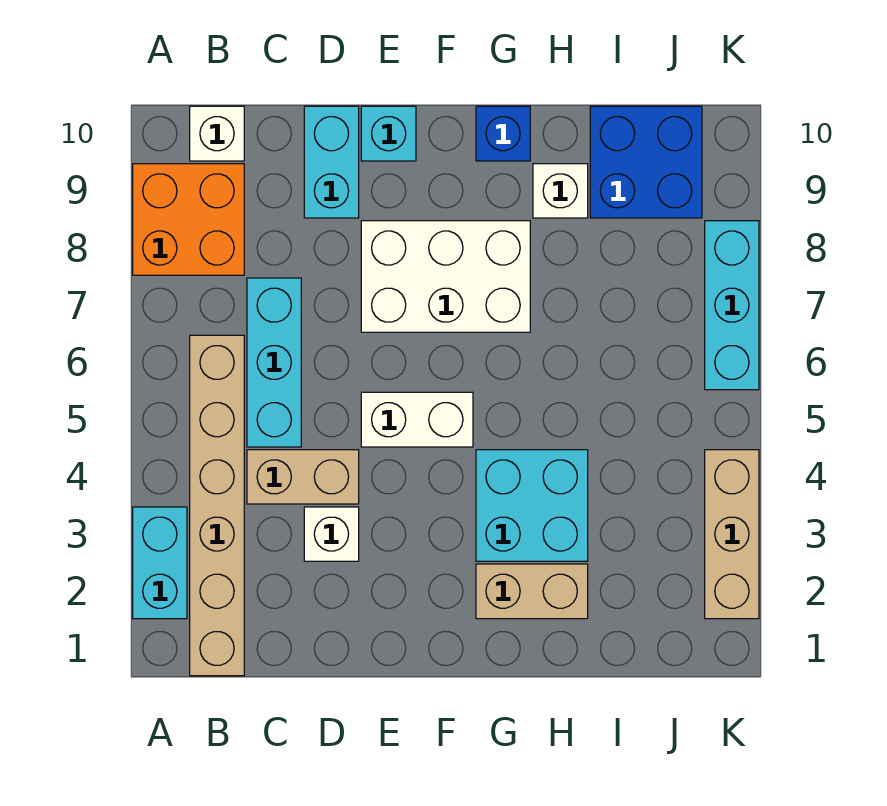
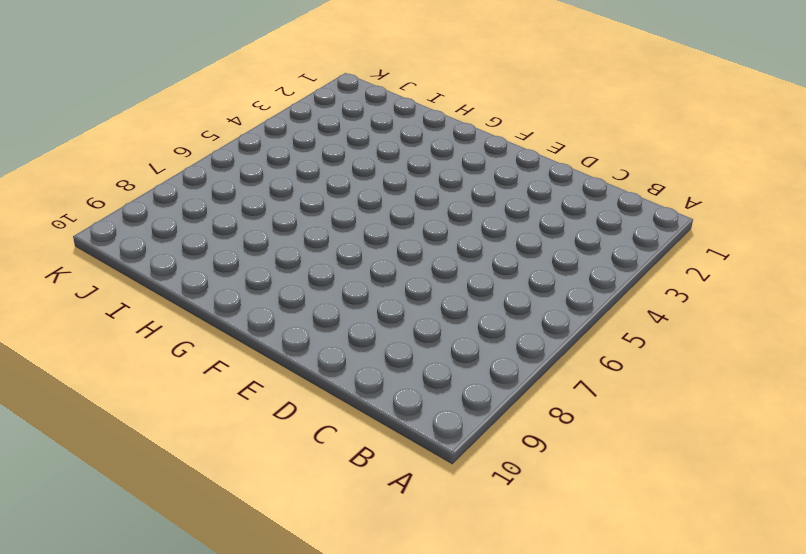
none -> cyan brick A2:A3 level 1
none -> orange brick A8:B9 level 1
none -> tan brick B1:B6 level 1

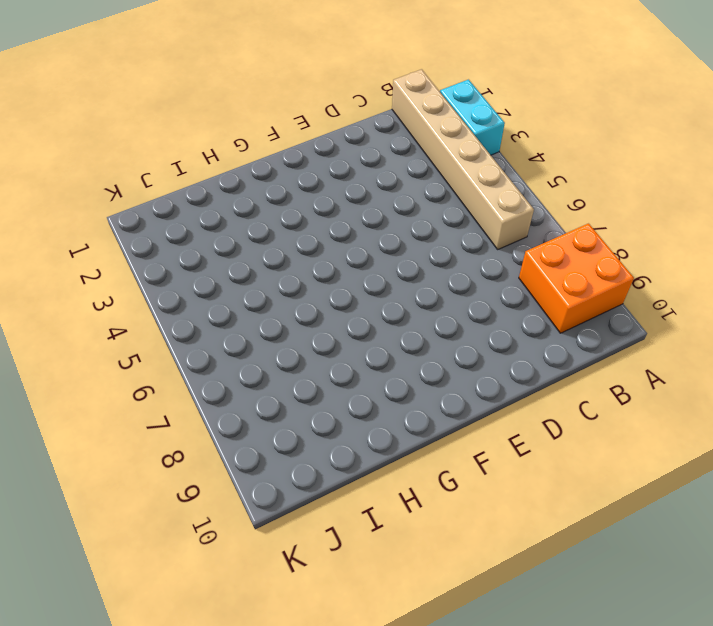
none -> white brick B10 level 1
none -> tan brick C4:D4 level 1
none -> cyan brick C5:C7 level 1

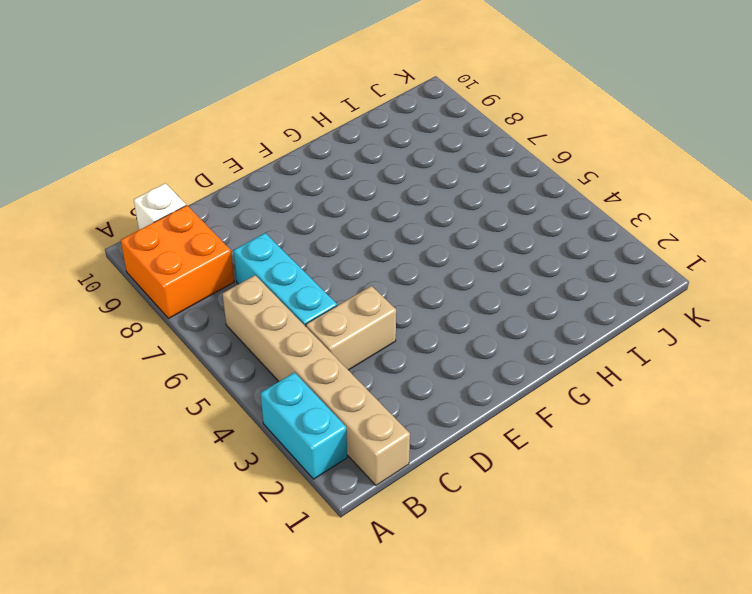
none -> white brick D3 level 1
none -> cyan brick D9:D10 level 1
none -> white brick E5:F5 level 1

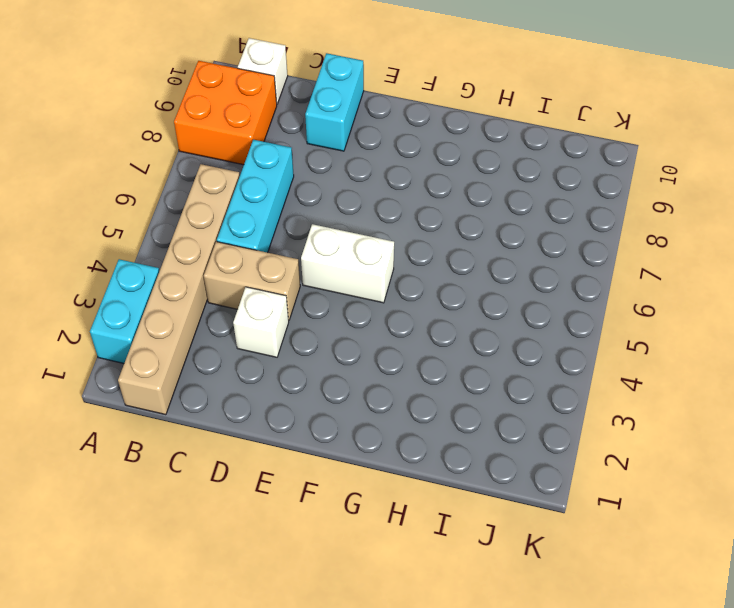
none -> white brick E7:G8 level 1
none -> cyan brick E10 level 1
none -> tan brick G2:H2 level 1

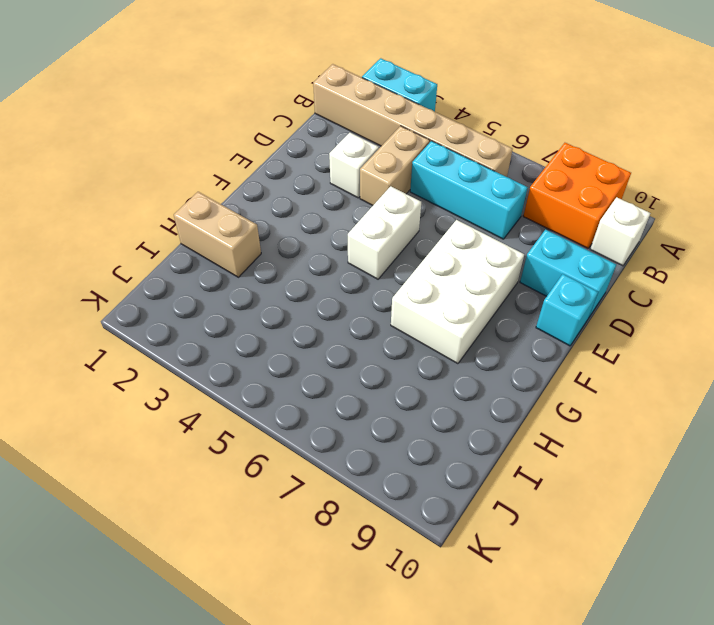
tan brick H1:H2 level 1 -> tan brick G2:H2 level 1
none -> cyan brick G3:H4 level 1
none -> blue brick G10 level 1
none -> white brick H9 level 1

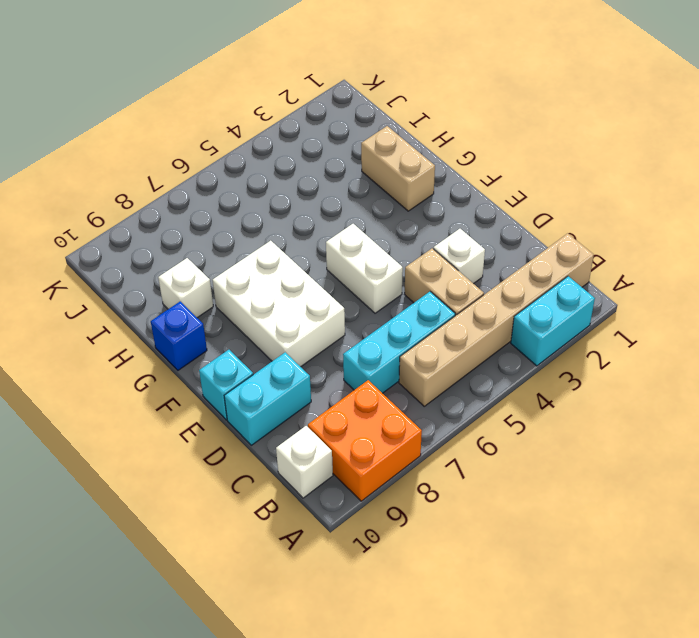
none -> cyan brick G3:H4 level 1
none -> blue brick I9:J10 level 1
none -> tan brick K2:K4 level 1

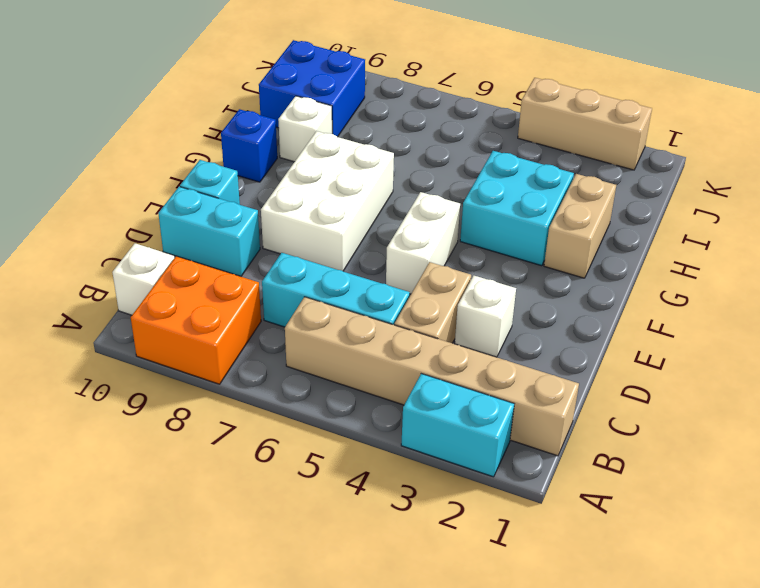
none -> cyan brick K6:K8 level 1

